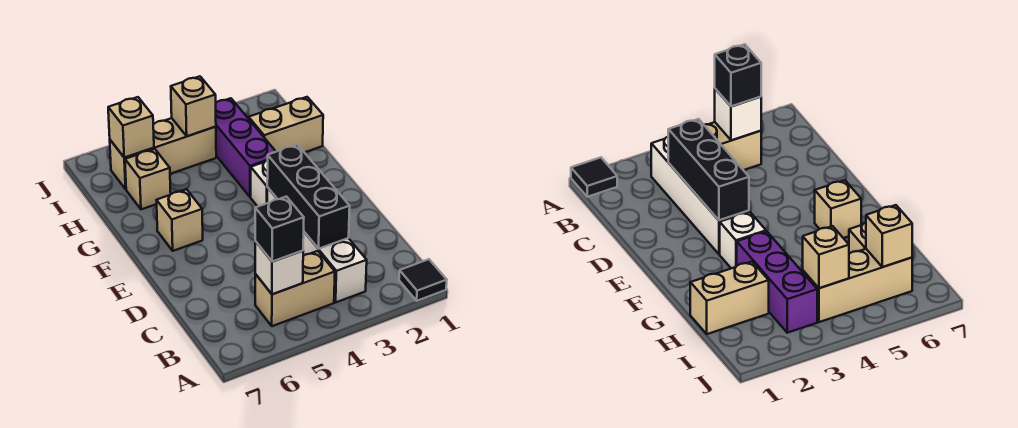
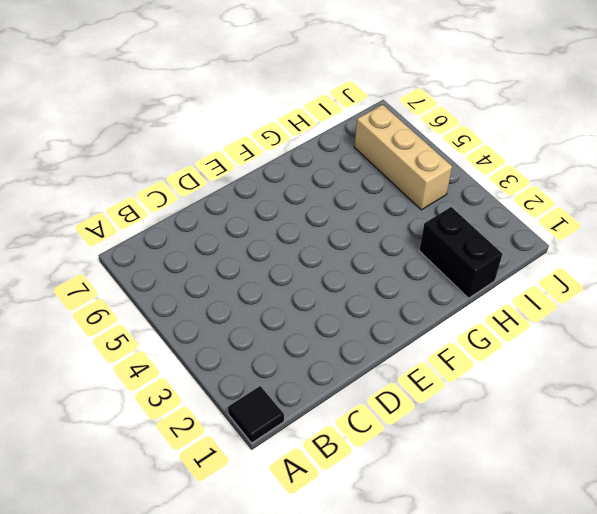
black brick H1:H2 level 1 -> tan brick H1:H2 level 1
none -> white brick B3:E3 level 1
none -> tan brick B4:B5 level 1
none -> white brick F3 level 1

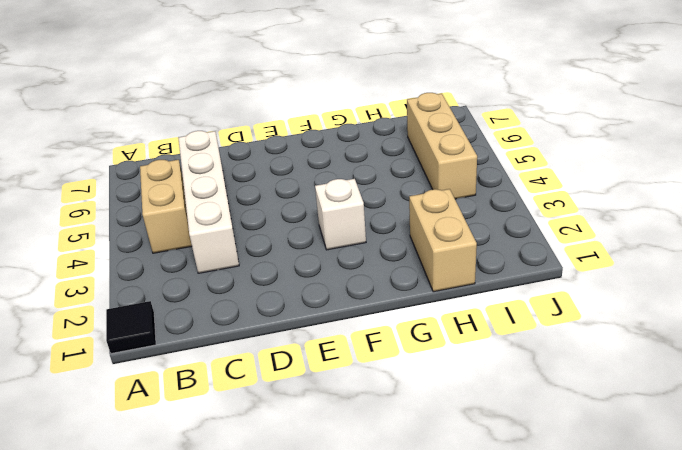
white brick C3:C6 level 1 -> white brick B3:E3 level 1
none -> tan brick F6 level 1
none -> purple brick G3:I3 level 1
none -> tan brick H6 level 1

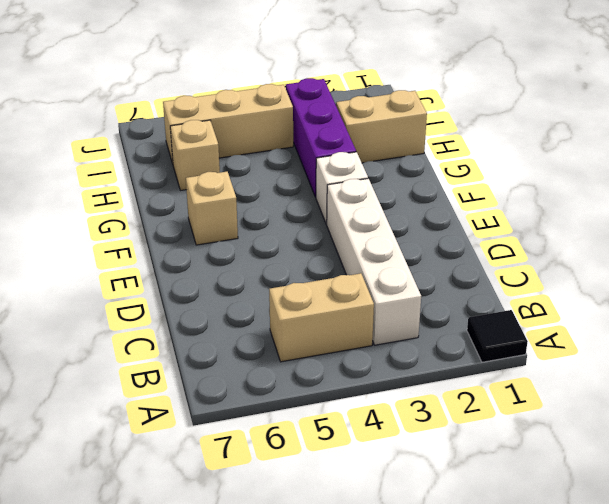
none -> white brick B5 level 2
none -> black brick C3:E3 level 2
none -> tan brick I4 level 2

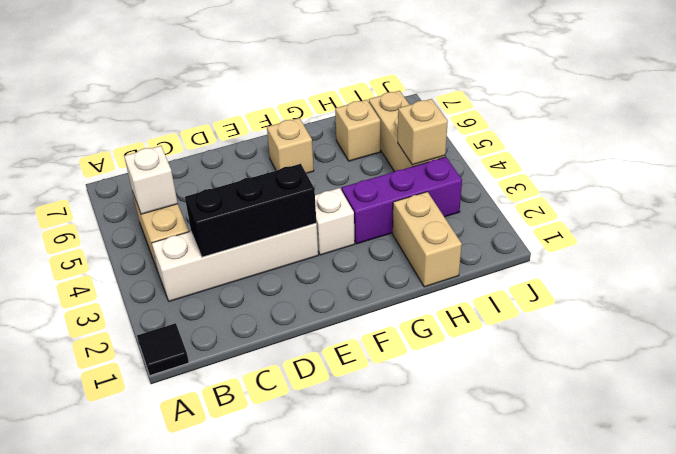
none -> tan brick I6 level 2
none -> black brick B5 level 3

